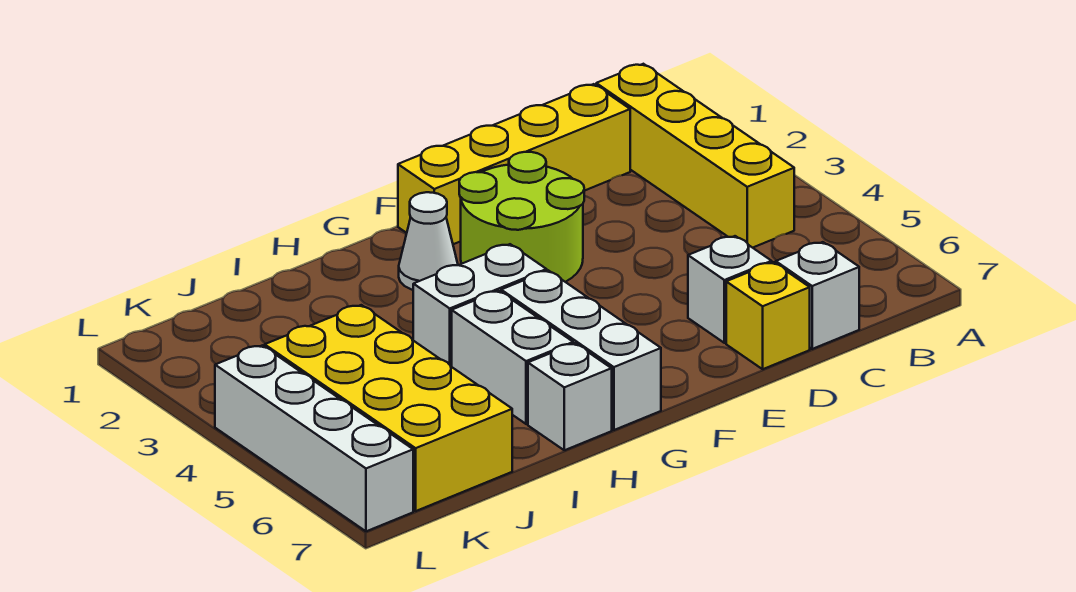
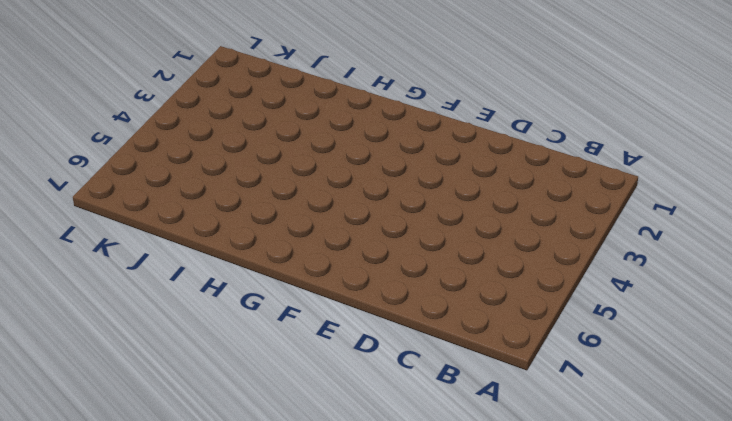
none -> yellow brick B1:B4 level 1
none -> yellow brick C1:F1 level 1
none -> white brick C7 level 1

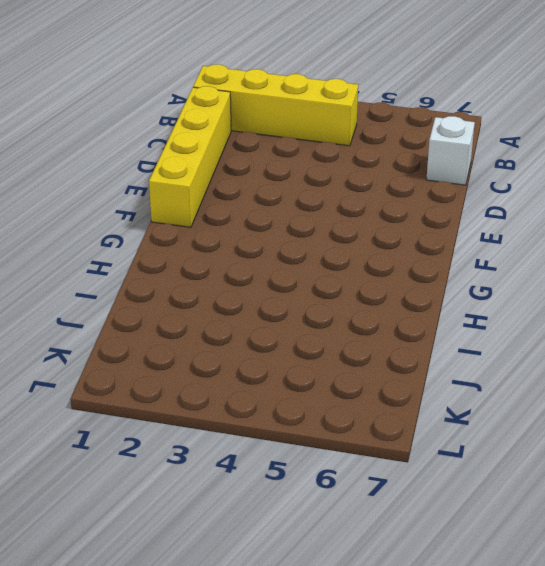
none -> white brick D6 level 1
none -> yellow brick D7 level 1
none -> lime round brick E2:F3 level 1

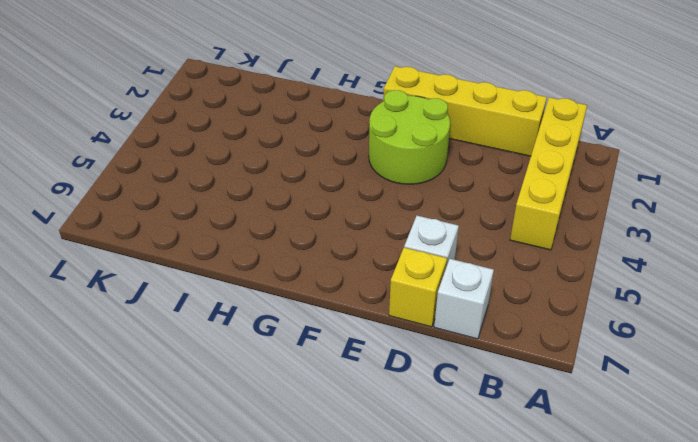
none -> white cone G2 level 1
none -> white brick G4:H4 level 1
none -> white brick G5:G7 level 1

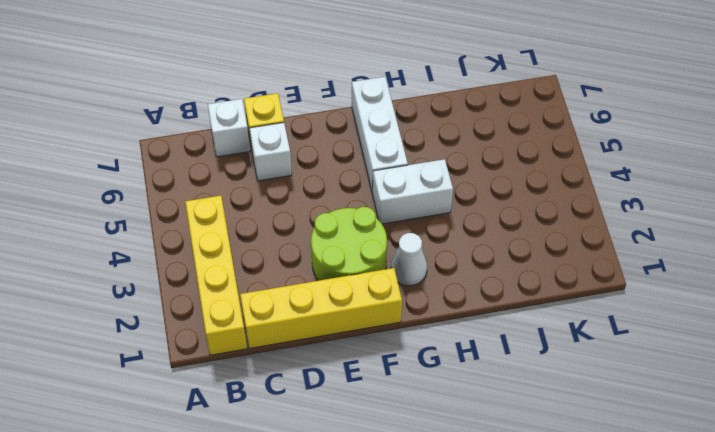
none -> white brick H5:H6 level 1
none -> white brick H7 level 1
none -> yellow brick J4:K7 level 1

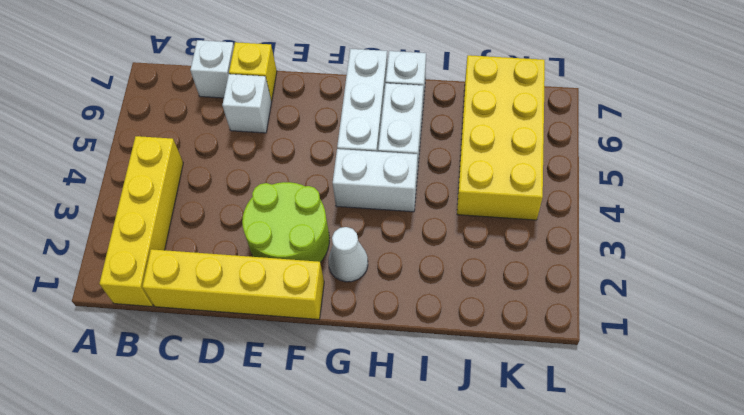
none -> white brick L4:L7 level 1

